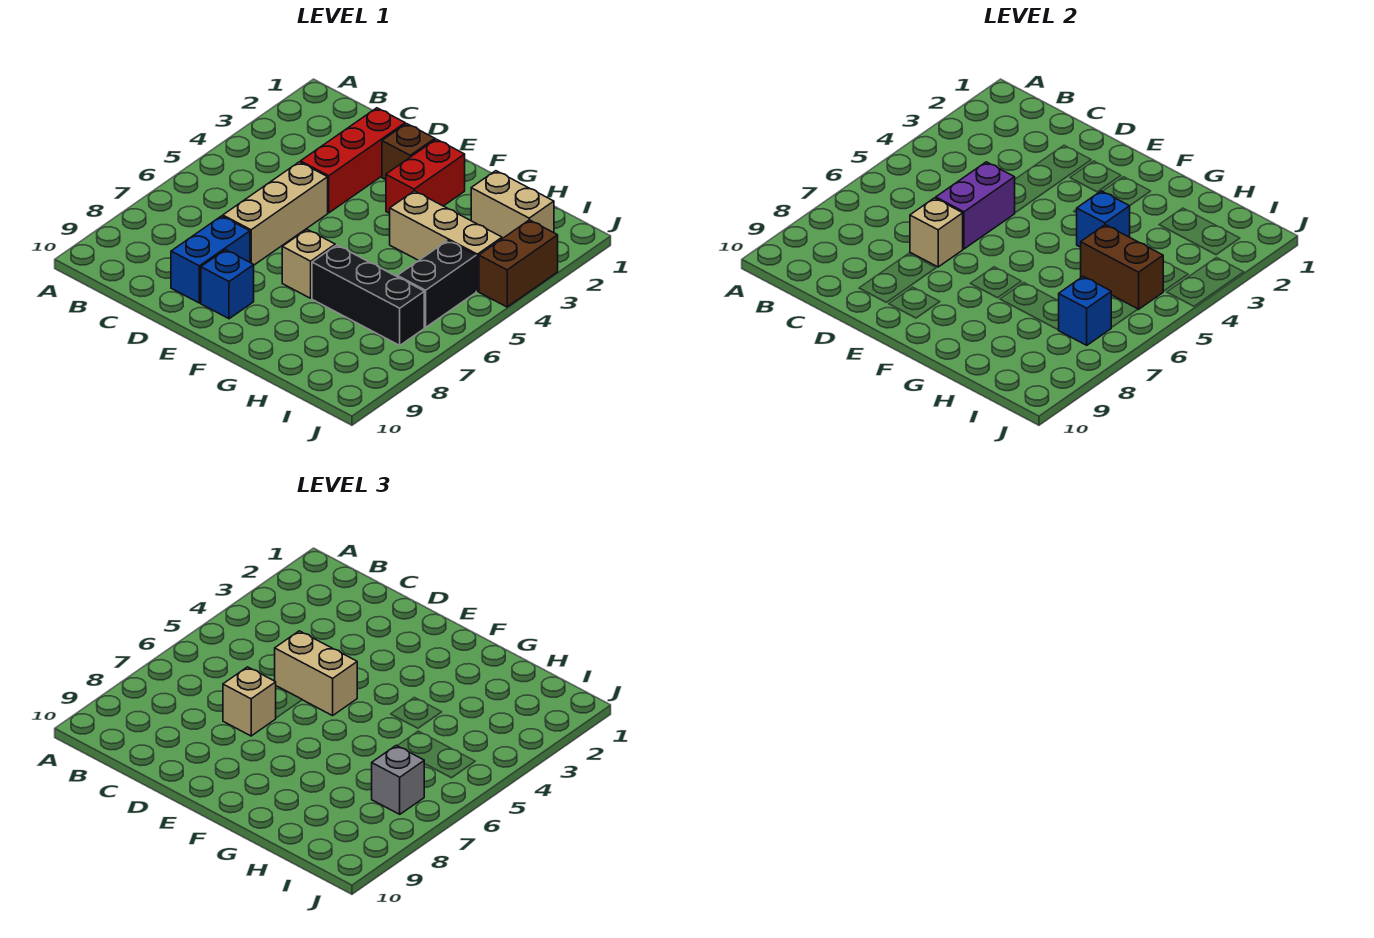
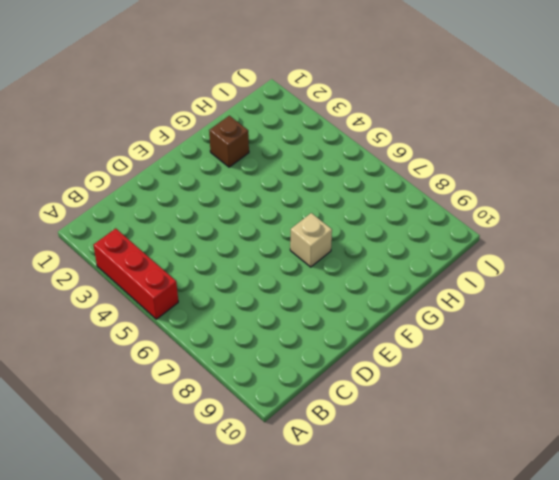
red brick A3:A5 level 1 -> red brick D2:D4 level 1
brown brick G2 level 1 -> brown brick E2 level 1
none -> tan brick D5:D7 level 1
none -> blue brick D8:D9 level 1
none -> blue brick E9 level 1

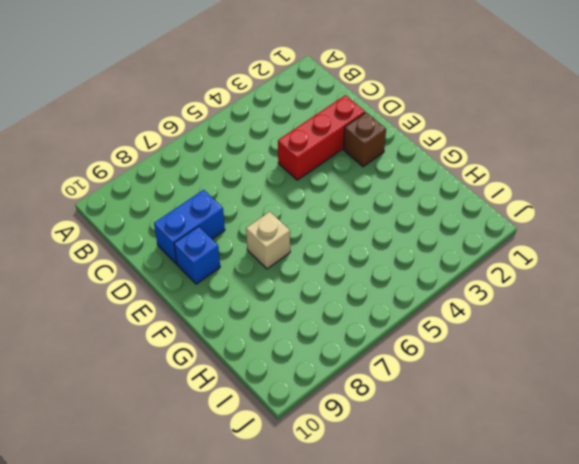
none -> tan brick D5:D7 level 1
none -> red brick F2:F3 level 1
none -> tan brick G4:I4 level 1

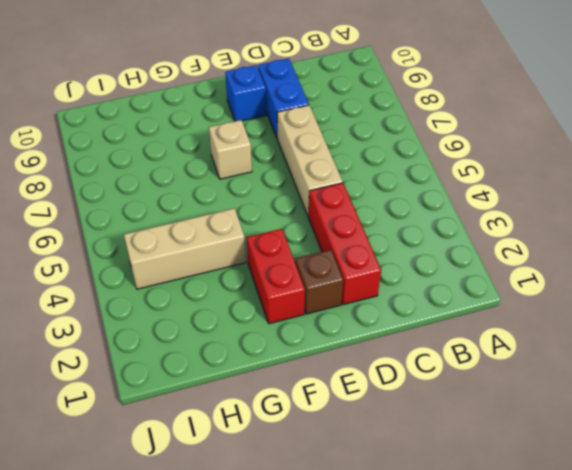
none -> black brick G7:I7 level 1
none -> tan brick H2:I2 level 1
none -> black brick I5:I6 level 1

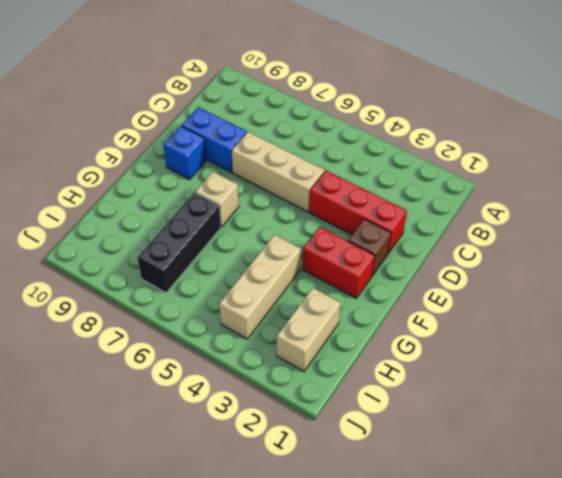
none -> black brick I5:I6 level 1
none -> brown brick J3:J4 level 1
none -> purple brick D5:D6 level 2

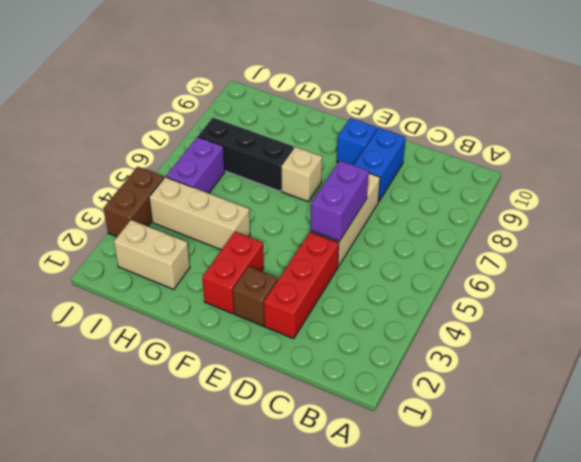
purple brick I5:I6 level 1 -> black brick I5:I6 level 1
none -> tan brick D7 level 2
none -> blue brick G4 level 2
none -> brown brick H5:I5 level 2

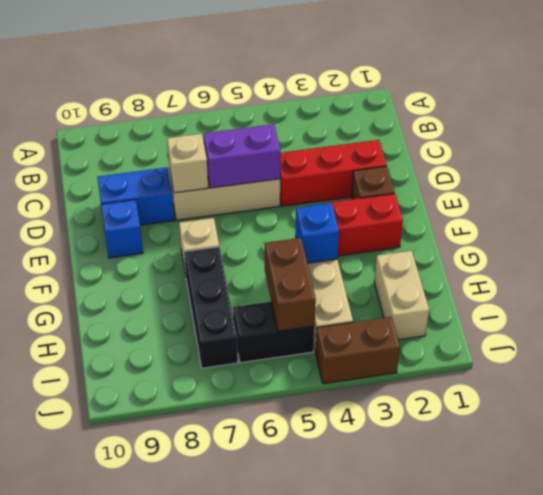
none -> blue brick I7 level 2
none -> tan brick D5:E5 level 3
none -> tan brick D7 level 3

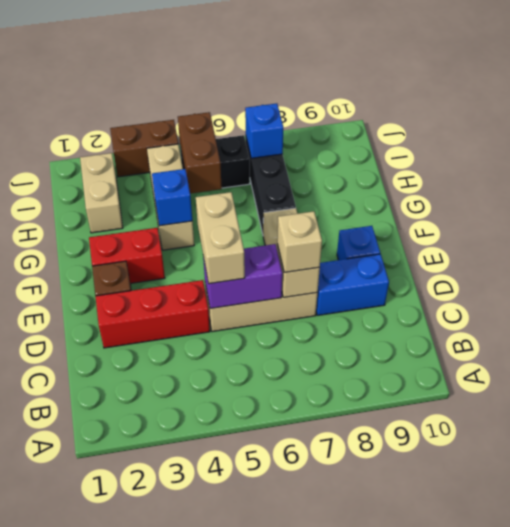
none -> grey brick I7 level 3

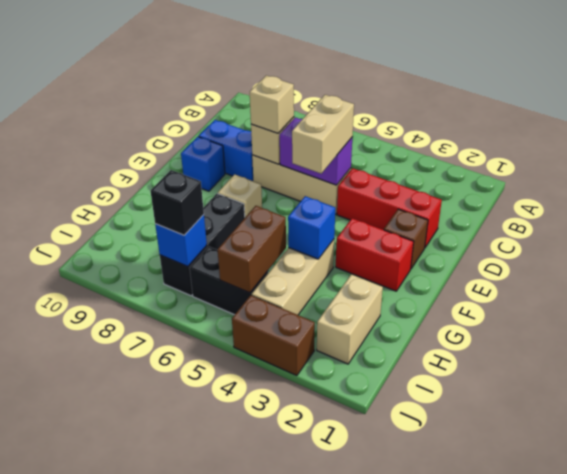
black brick I7 level 3 -> grey brick I7 level 3

